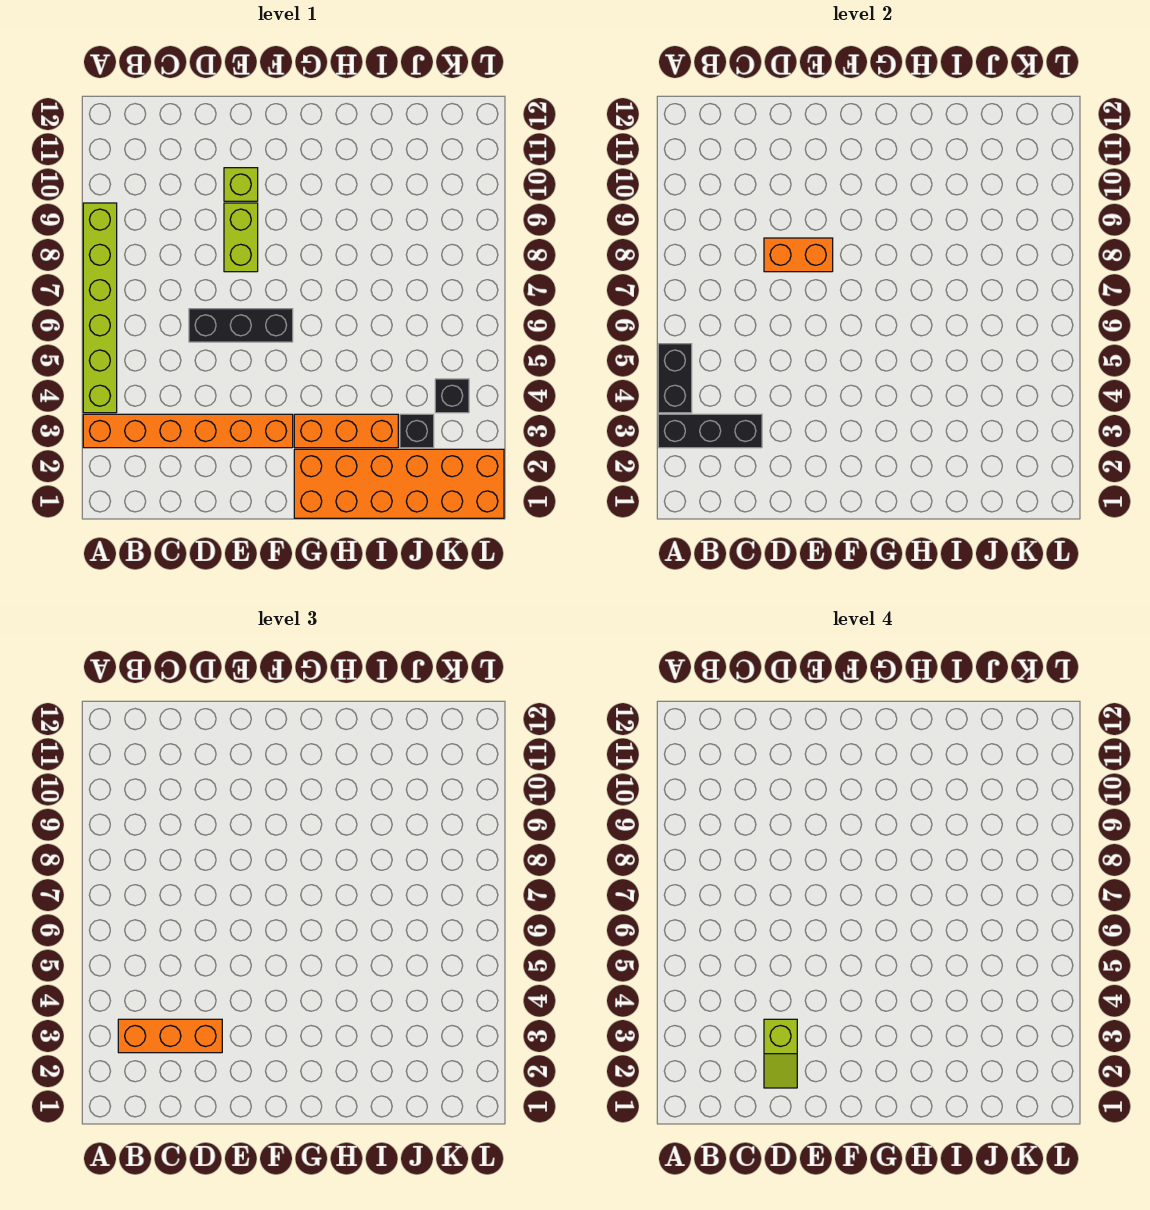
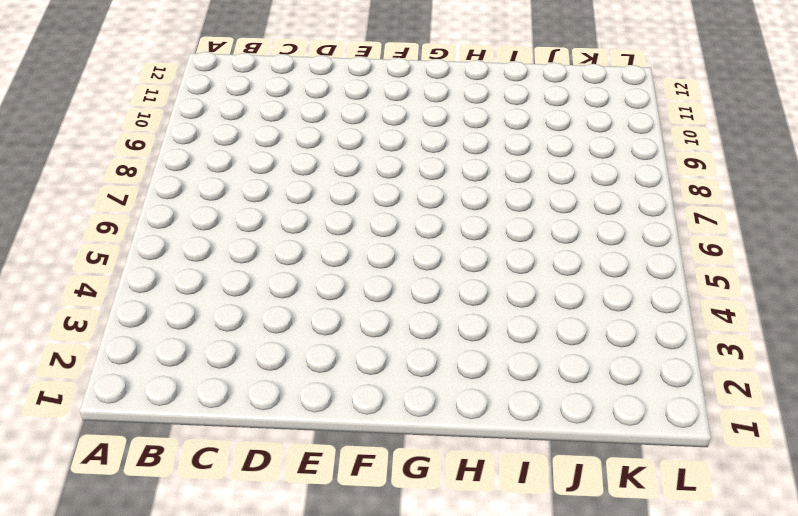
none -> orange brick A3:F3 level 1
none -> lime brick A4:A9 level 1
none -> black brick D6:F6 level 1

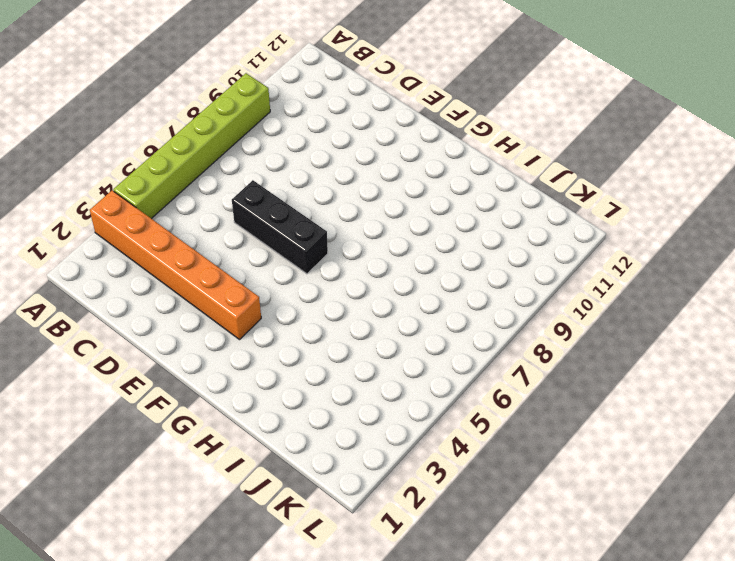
none -> lime brick E8:E9 level 1
none -> lime brick E10 level 1
none -> orange brick G1:L2 level 1

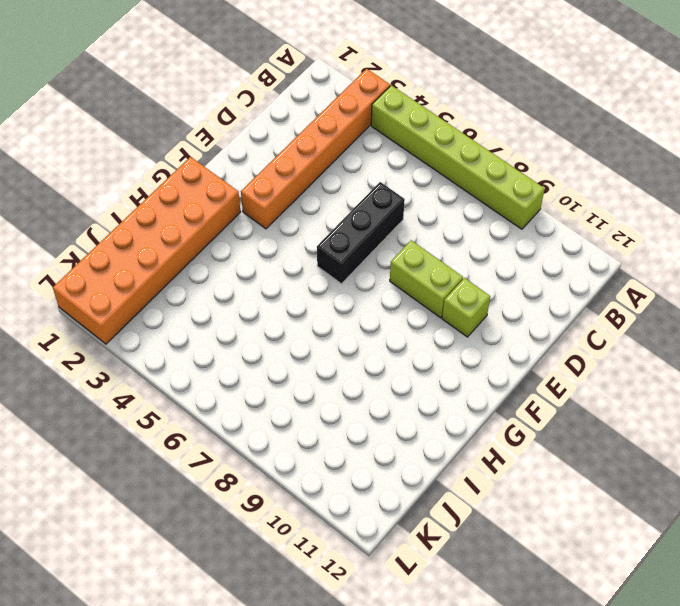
none -> orange brick G3:I3 level 1
none -> black brick J3 level 1
none -> black brick K4 level 1

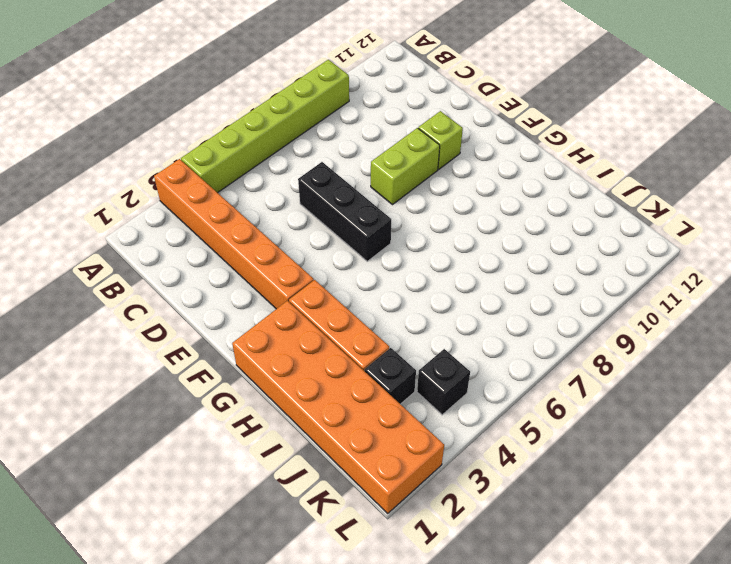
none -> black brick A3:C3 level 2
none -> black brick A4:A5 level 2
none -> orange brick D8:E8 level 2

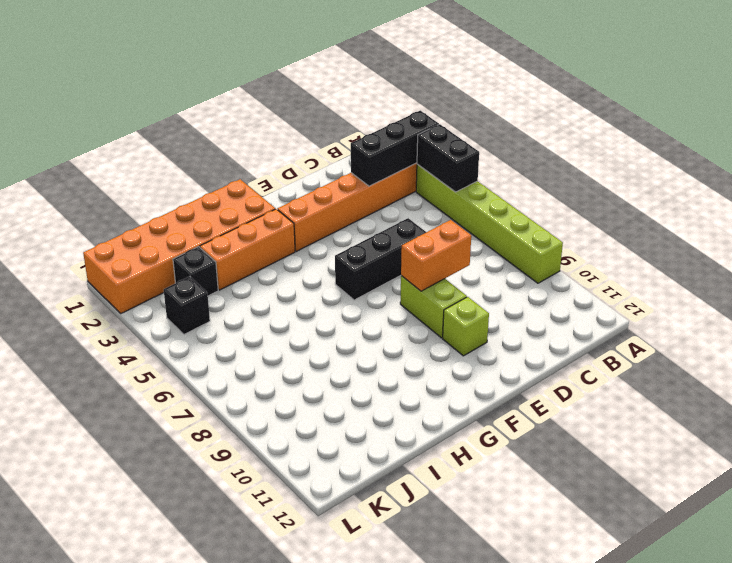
none -> orange brick B3:D3 level 3
none -> lime slope D2:D3 level 4 top 3

